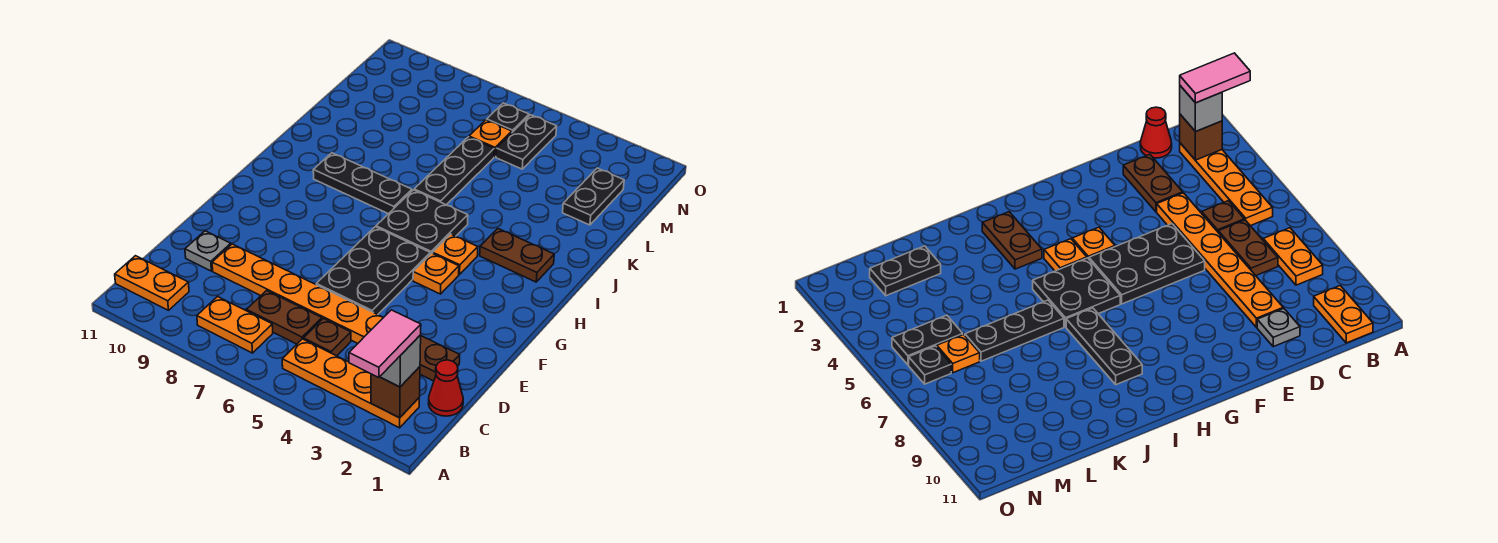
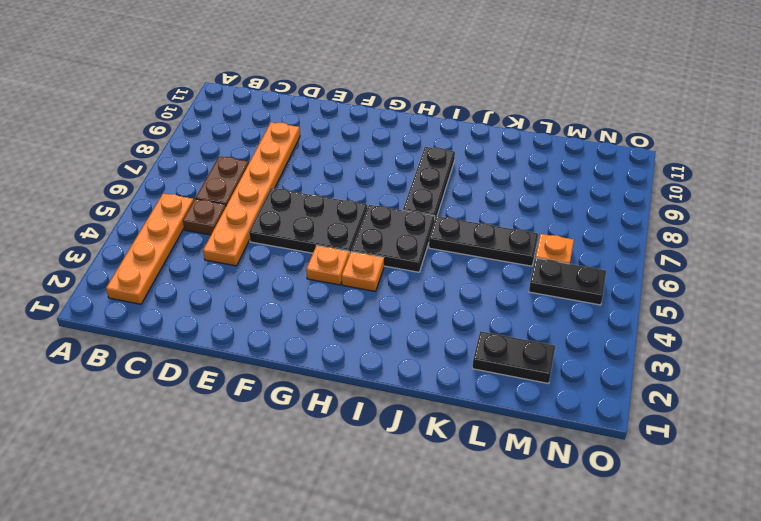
none -> orange plate B7:B8 level 1
none -> orange plate B10:B11 level 1
none -> red cone C1 level 1

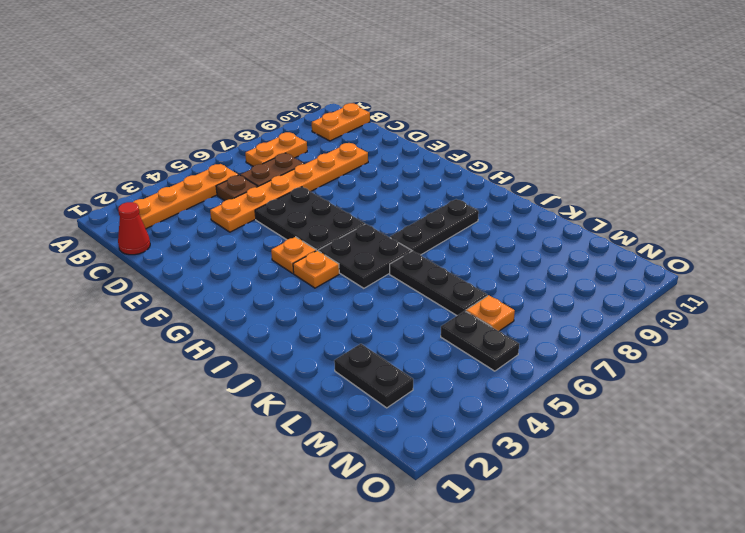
none -> brown plate D2:D3 level 1
none -> grey plate D10 level 1
none -> brown plate I2:I3 level 1

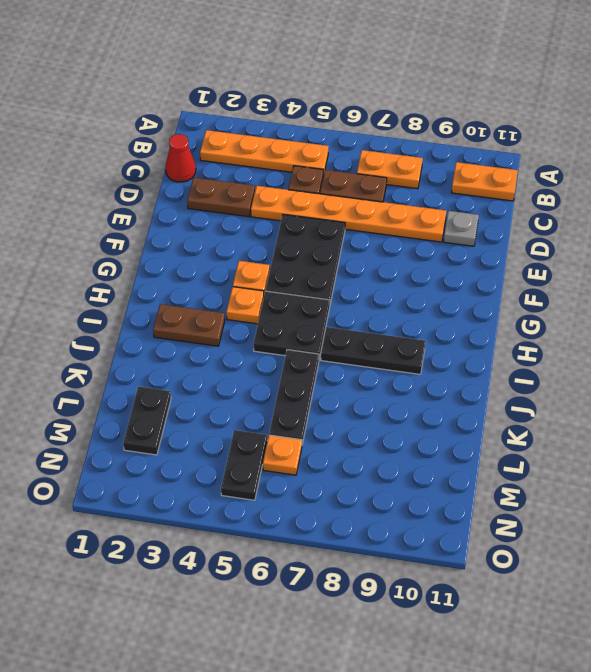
none -> black plate N6 level 1
none -> brown brick B2 level 2
none -> grey brick B2 level 3

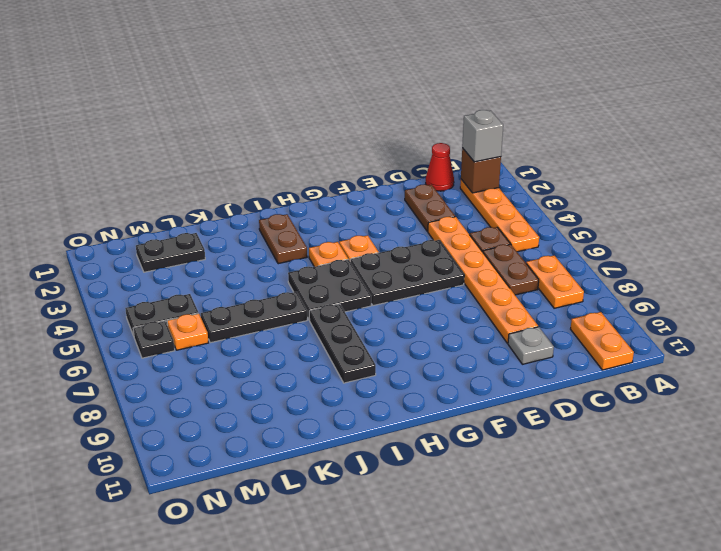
none -> pink tile A2:B2 level 4

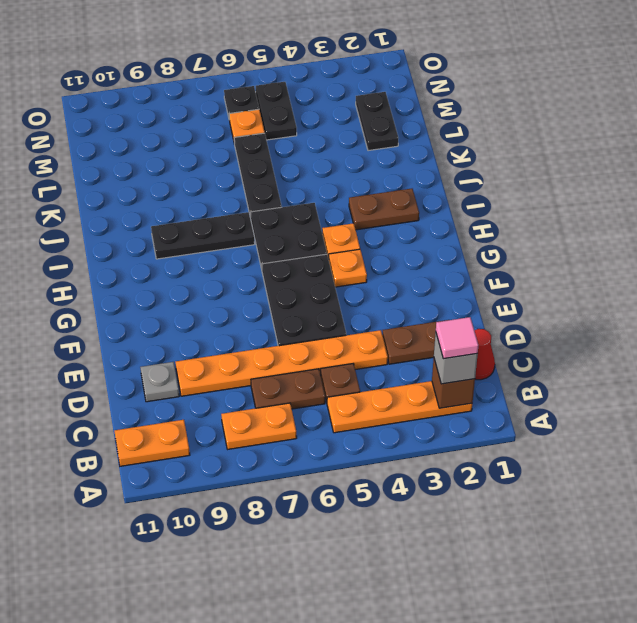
pink tile B2 level 4 -> pink tile A2:B2 level 4

